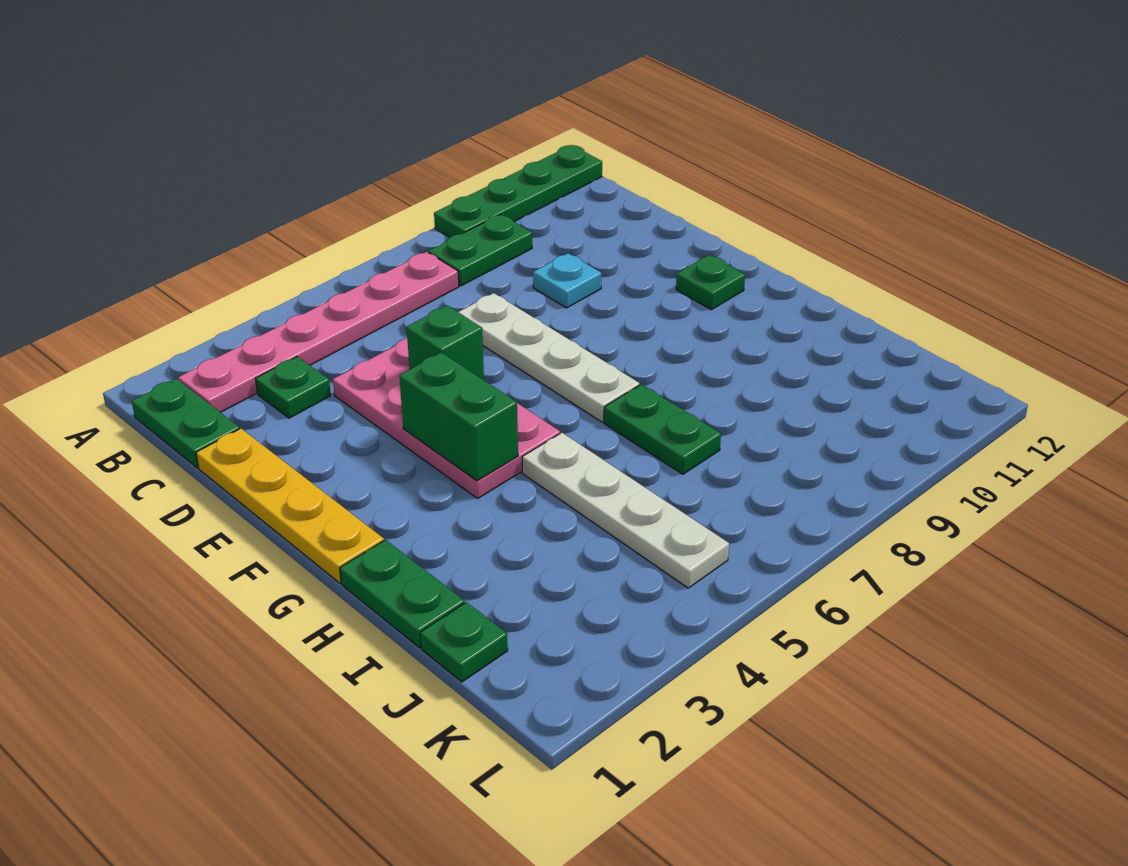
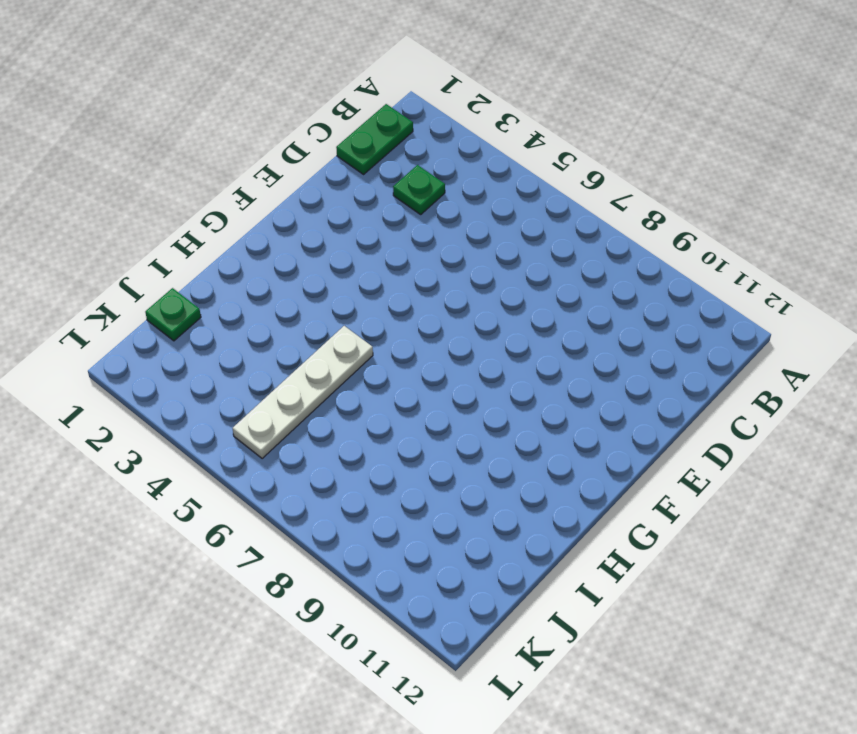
none -> green plate A9:A12 level 1
none -> pink plate B2:B7 level 1
none -> green plate B8:B9 level 1

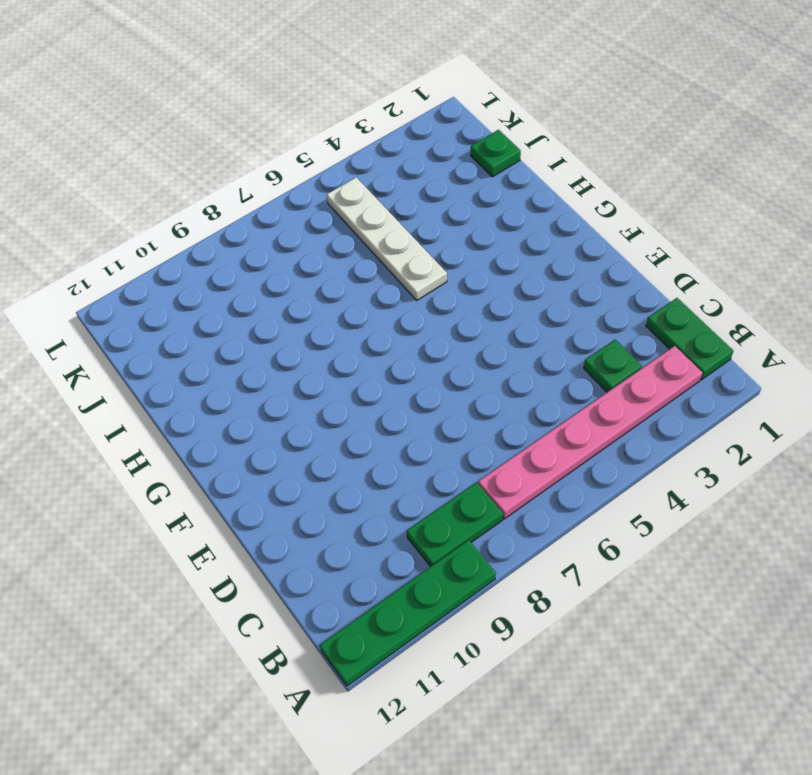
none -> yellow plate D1:G1 level 1
none -> pink plate D4:G5 level 1
none -> white plate D7:G7 level 1

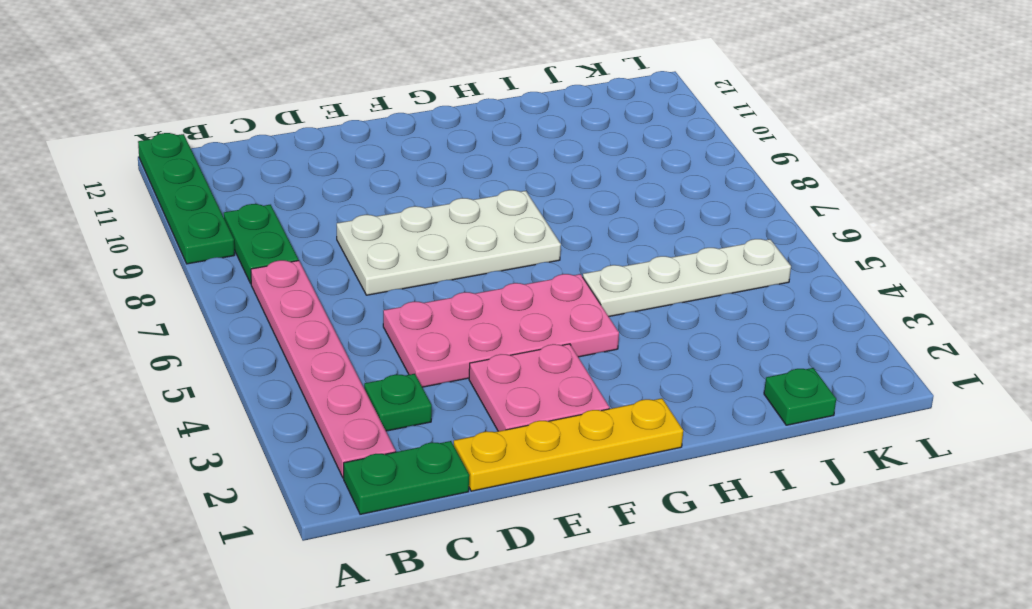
white plate D7:G8 level 1 -> white plate D7:G7 level 1
pink plate E2:F3 level 1 -> none
none -> cyan plate D9 level 1
none -> green plate F11 level 1
none -> green plate H1:I1 level 1

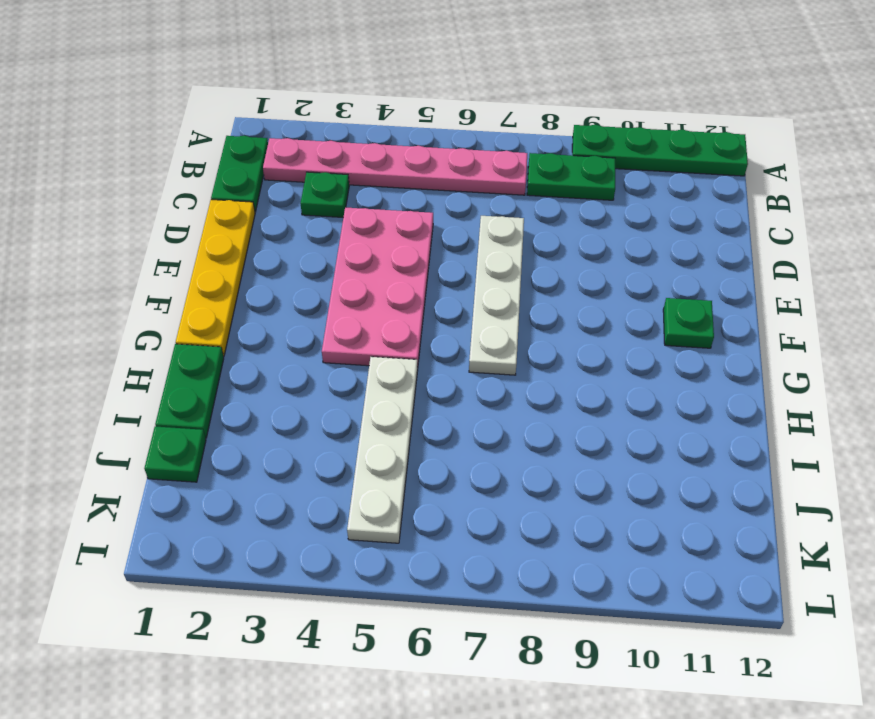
none -> cyan plate D9 level 1
none -> green plate H7:I7 level 1
none -> green brick E5 level 2

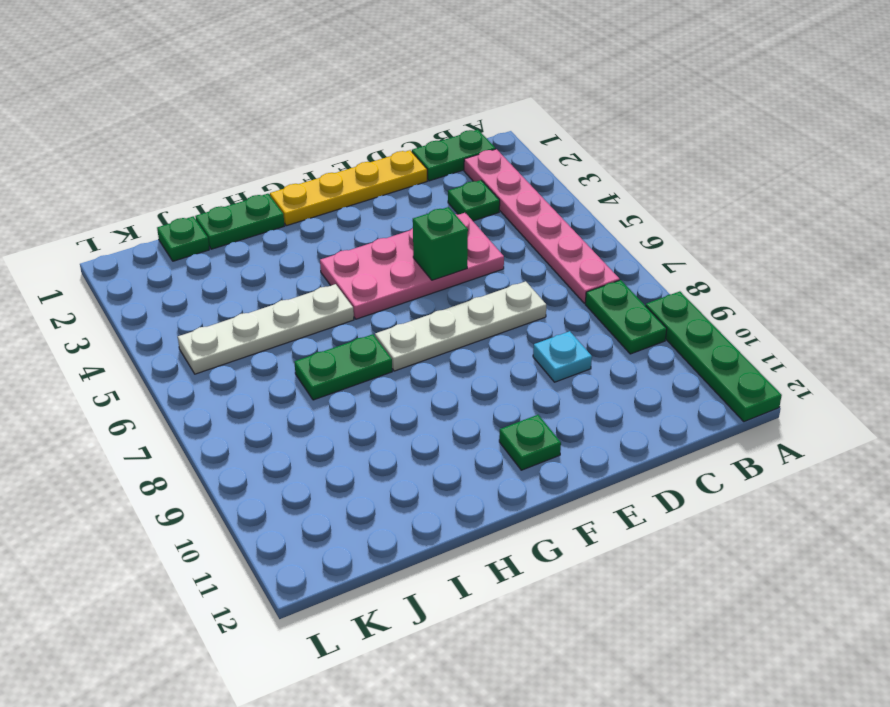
none -> green brick F4:G4 level 2

